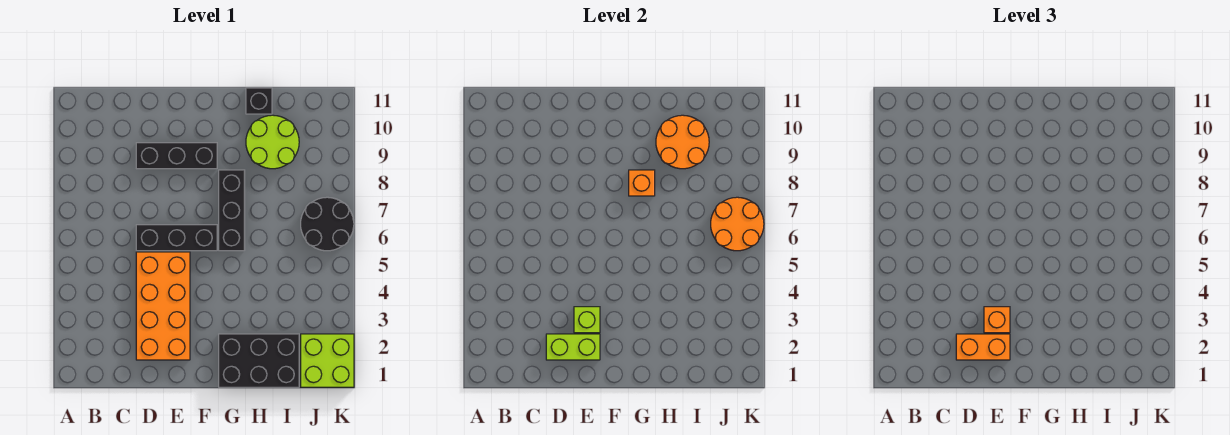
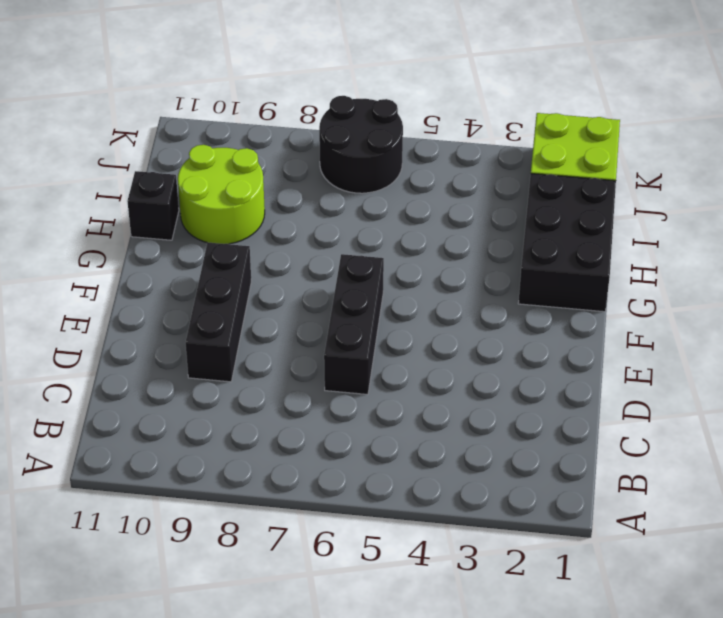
none -> orange brick D2:E5 level 1
none -> black brick G6:G8 level 1
none -> lime brick D2:E2 level 2

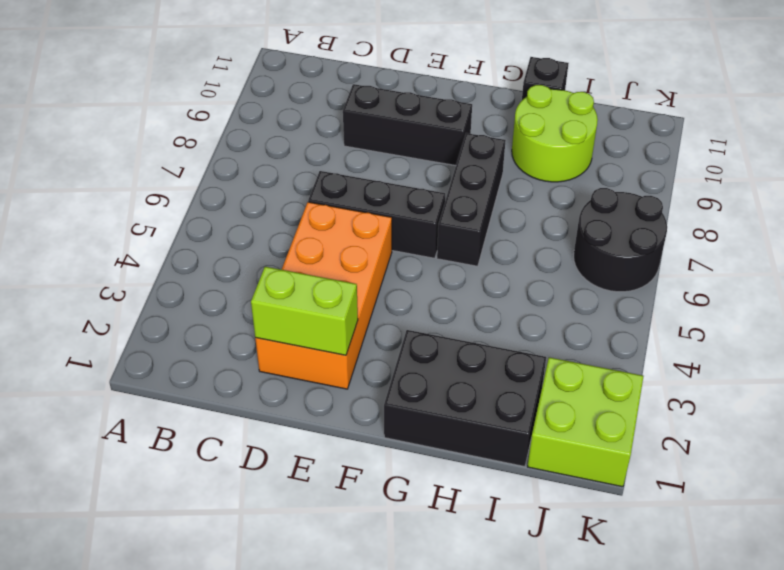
none -> lime brick E3 level 2
none -> orange brick G8 level 2
none -> orange round brick H9:I10 level 2

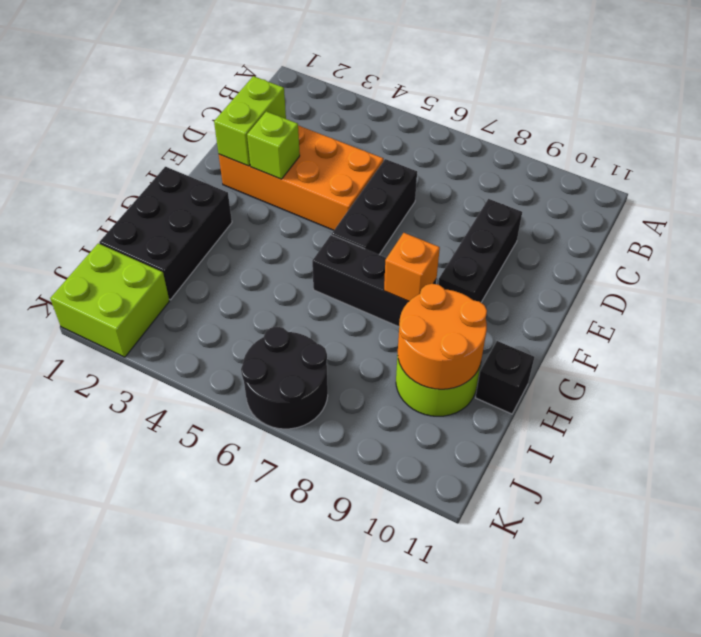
none -> orange round brick J6:K7 level 2
none -> orange brick D2:E2 level 3
none -> orange brick E3 level 3

